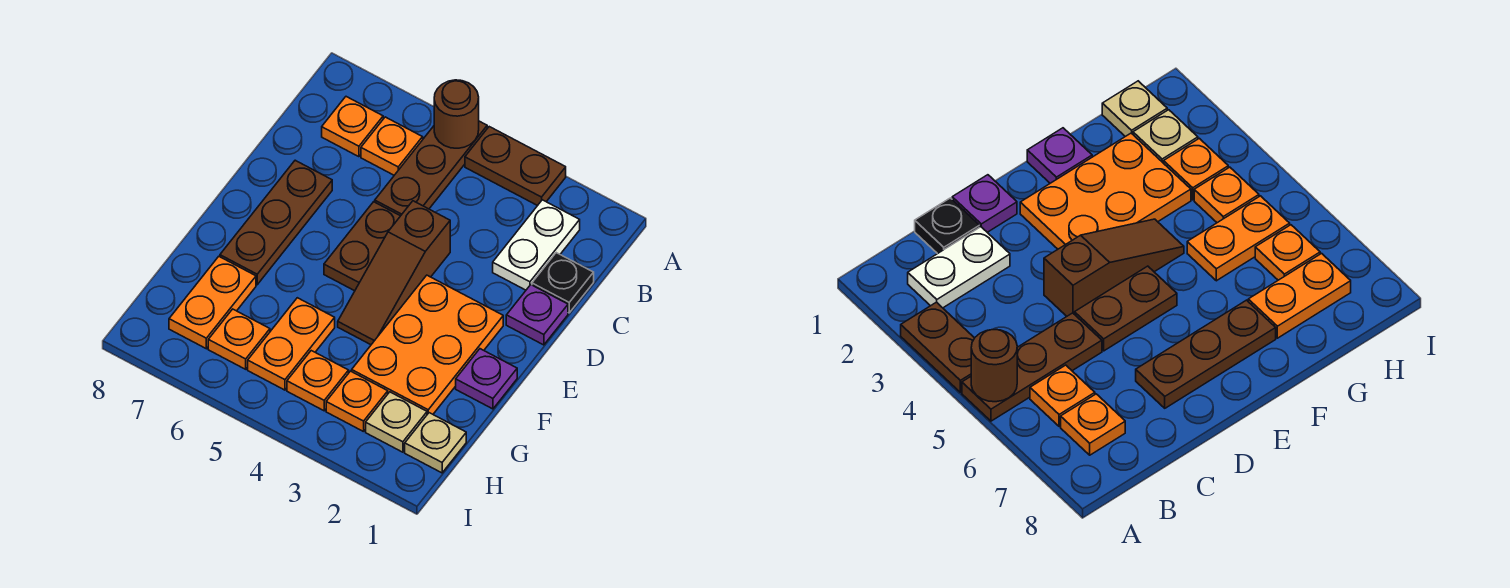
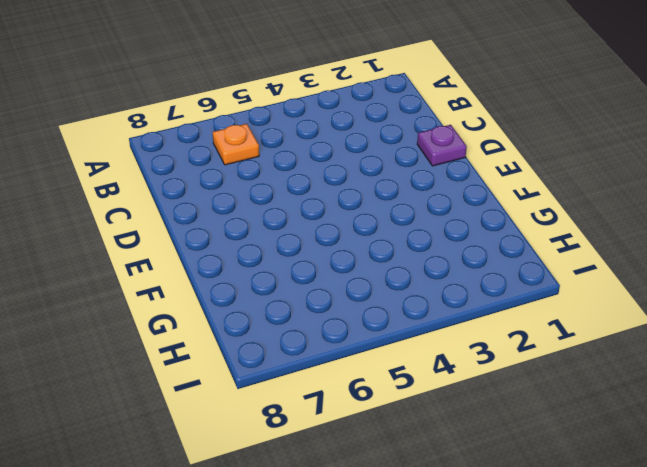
none -> brown plate A3:A4 level 1
none -> brown plate A5:C5 level 1
none -> white plate B2:C2 level 1

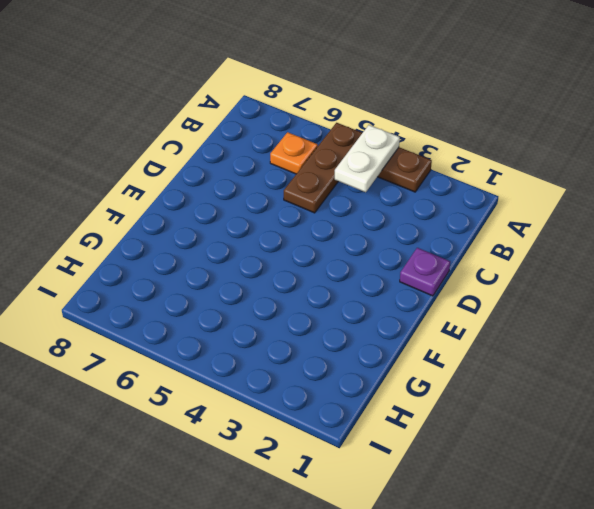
white plate A4:B4 level 2 -> white plate B2:C2 level 1
none -> orange plate B7 level 1
none -> black plate C1 level 1
none -> brown slope D4:F4 level 1 top D

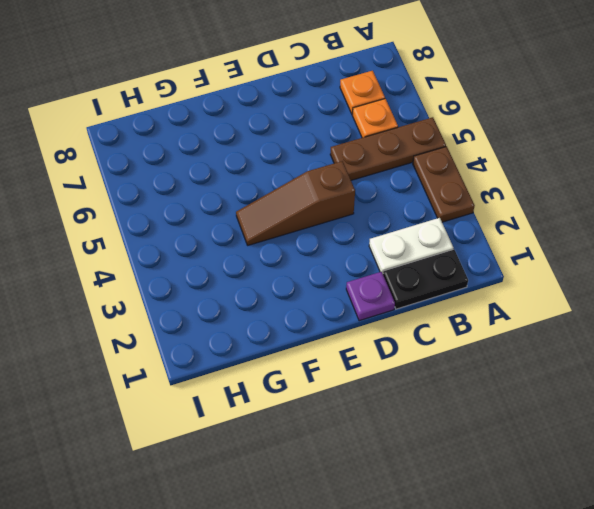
black plate B1:C1 level 1 -> black plate C1 level 1
none -> brown plate D5:E5 level 1
none -> brown plate D7:F7 level 1
none -> orange plate E2:G3 level 1

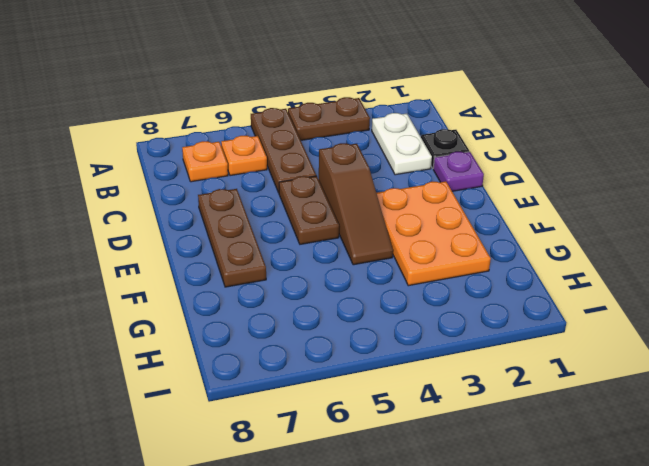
none -> purple plate F1 level 1
none -> orange plate G5:H5 level 1
none -> orange plate G7:H7 level 1

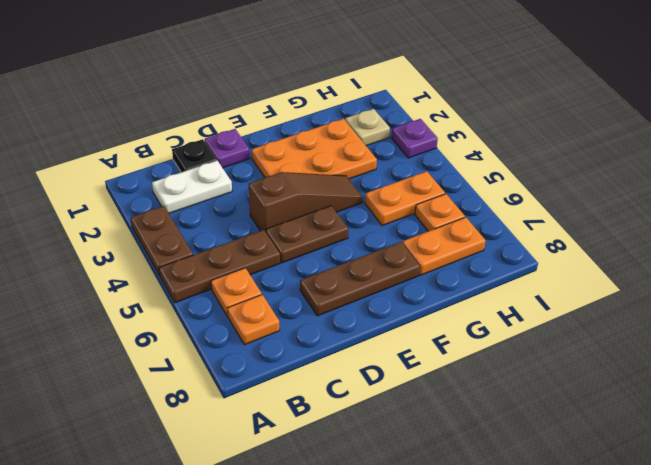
purple plate I3 level 1 -> purple plate F1 level 1
none -> tan plate H1 level 1
none -> orange plate H3 level 1
none -> orange plate H4 level 1

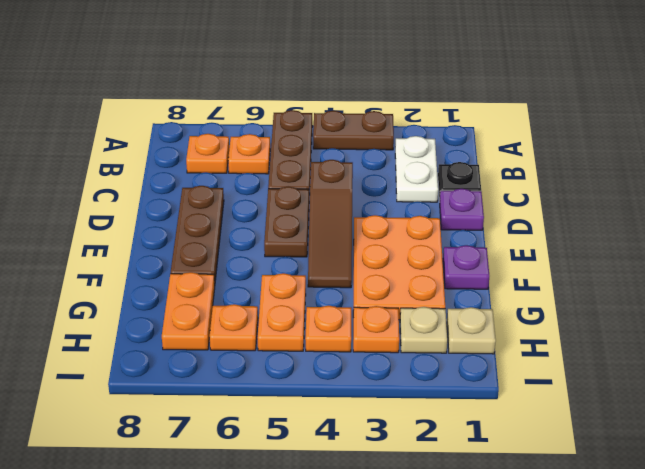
none -> brown round brick A5 level 2

